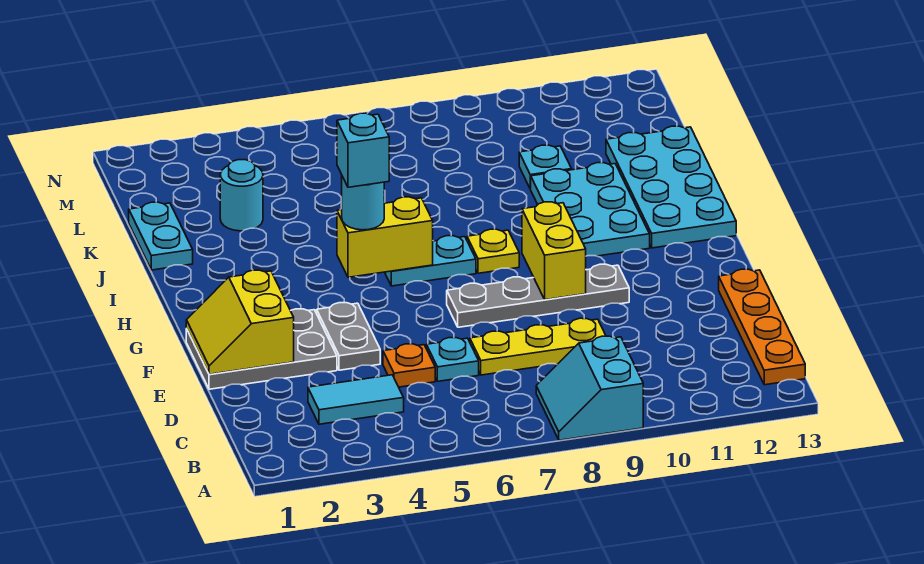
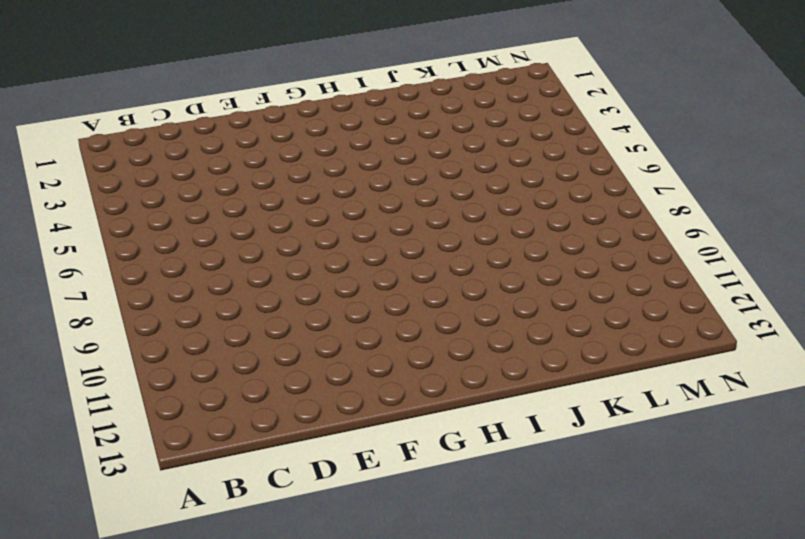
none -> cyan slope A8:B9 level 1 top 9
none -> orange plate B13:E13 level 1
none -> cyan tile C3:C4 level 1

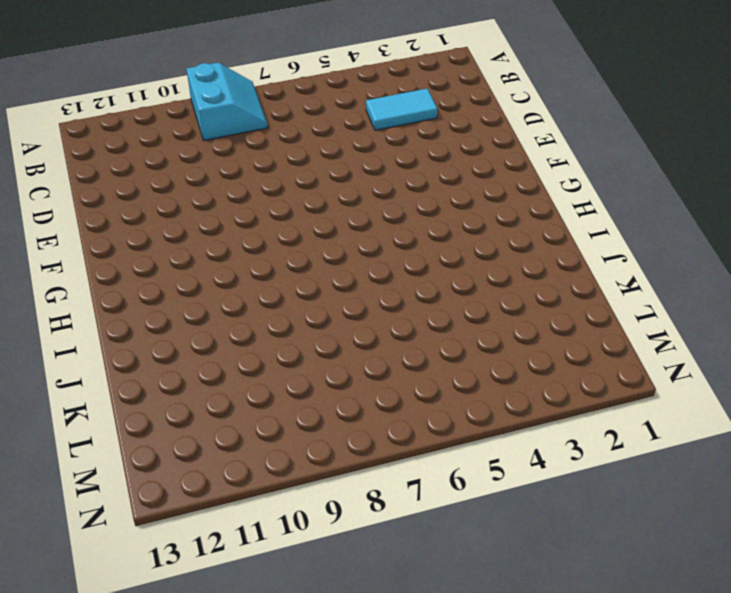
none -> orange plate B13:E13 level 1
none -> orange plate D5 level 1
none -> cyan plate D6 level 1

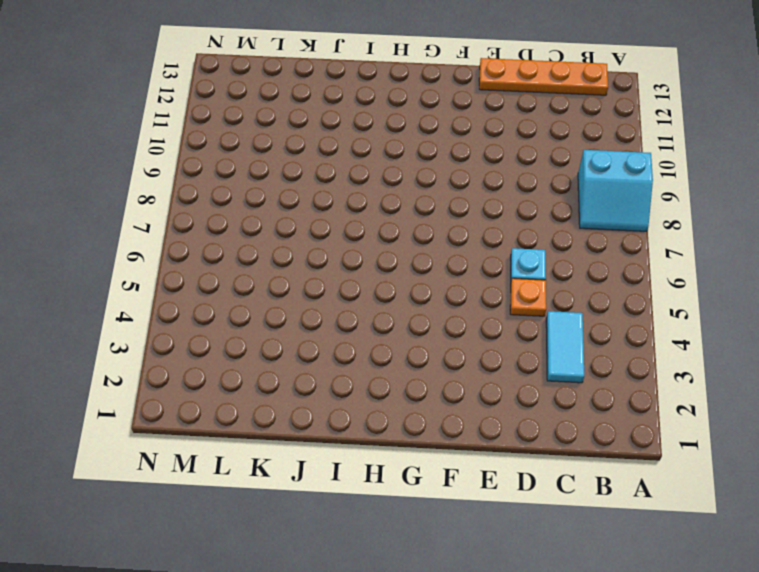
none -> yellow plate D7:D9 level 1
none -> grey plate E1:F3 level 1
none -> grey plate E4:F4 level 1

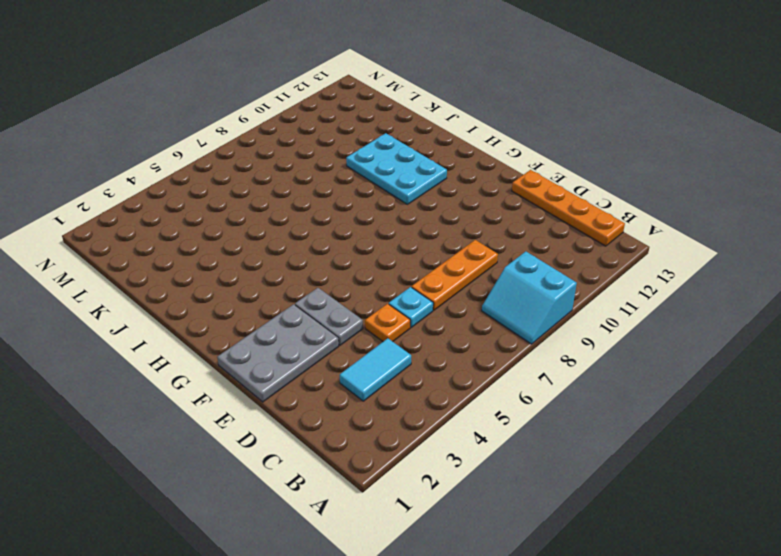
orange plate D7:D9 level 1 -> yellow plate D7:D9 level 1
none -> grey plate F7:F10 level 1
none -> cyan plate H6:H7 level 1
none -> yellow plate H8 level 1

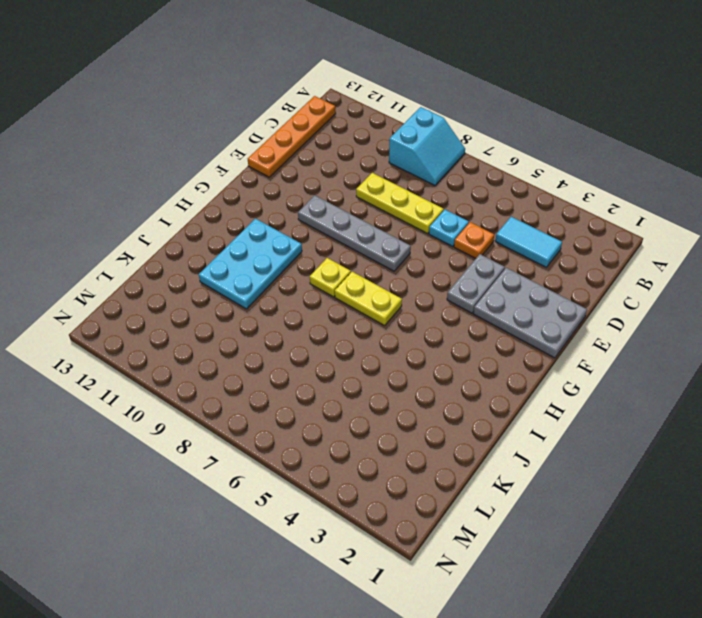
yellow plate H6:H7 level 1 -> cyan plate H6:H7 level 1
none -> cyan plate H12:K13 level 1
none -> cyan plate J1:K1 level 1
none -> cyan round brick K3 level 1

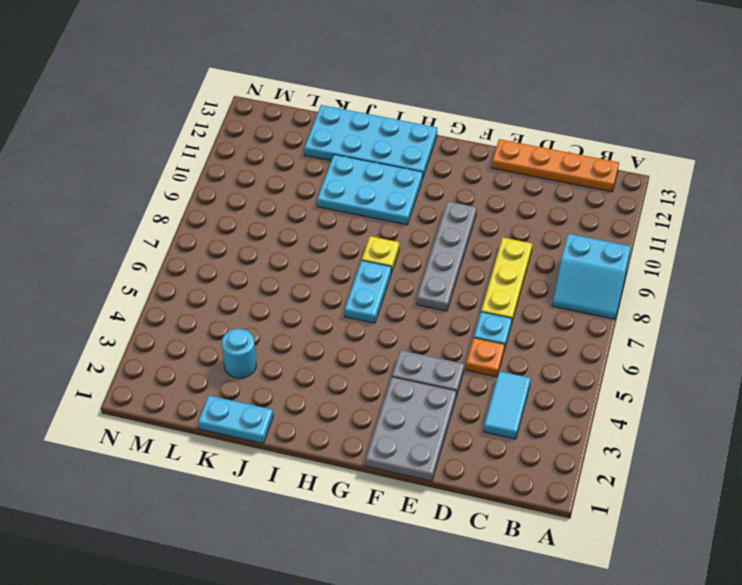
none -> cyan plate K10 level 1
none -> yellow slope E1:F2 level 2 top 2
none -> yellow brick F9:G9 level 2

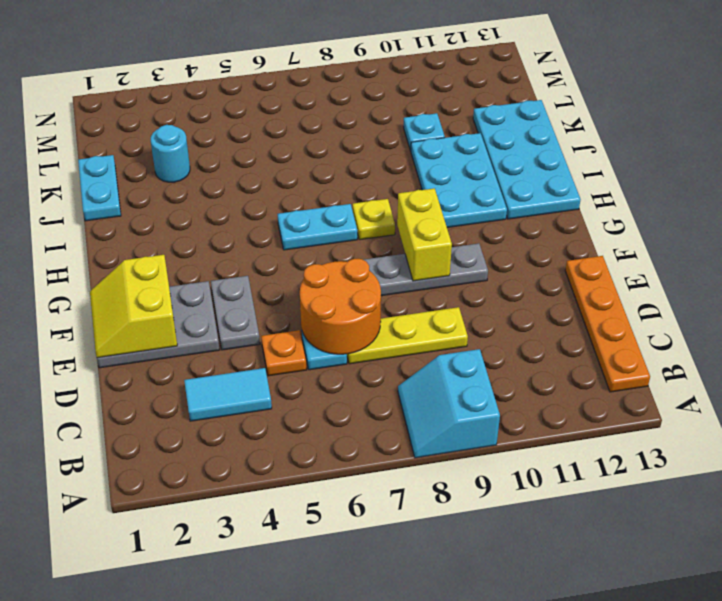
orange round brick D6:E7 level 2 -> none
none -> yellow brick H5:H6 level 2
none -> cyan round brick H5 level 3
none -> cyan brick H5 level 4

